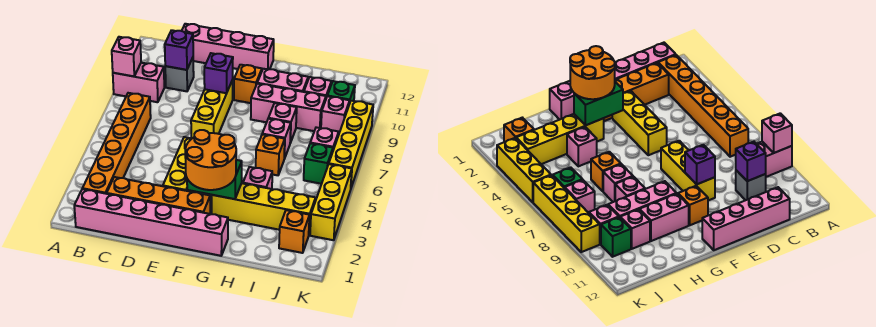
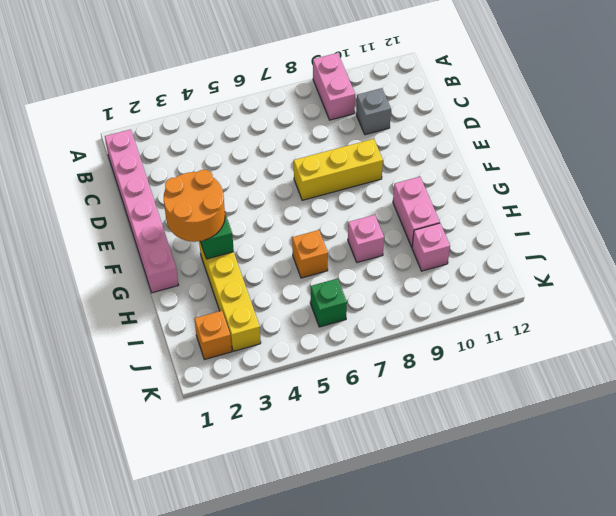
none -> orange brick B2:B7 level 1
none -> orange brick C2:F2 level 1
none -> pink brick C12:F12 level 1

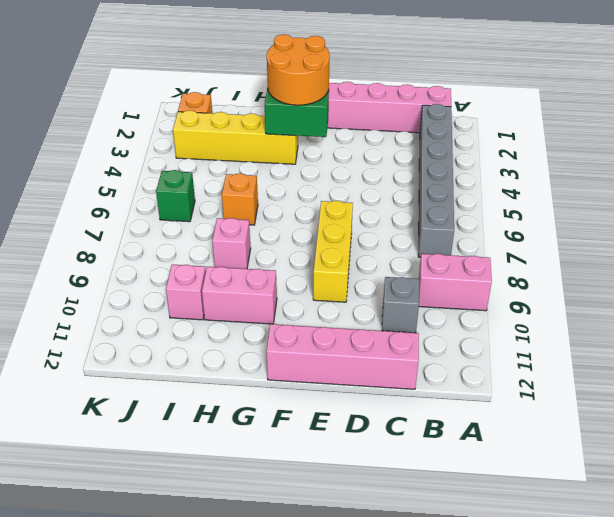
grey brick B2:B7 level 1 -> orange brick B2:B7 level 1
none -> orange brick C2:F2 level 1
none -> yellow brick E3:E5 level 1
none -> orange brick F10 level 1

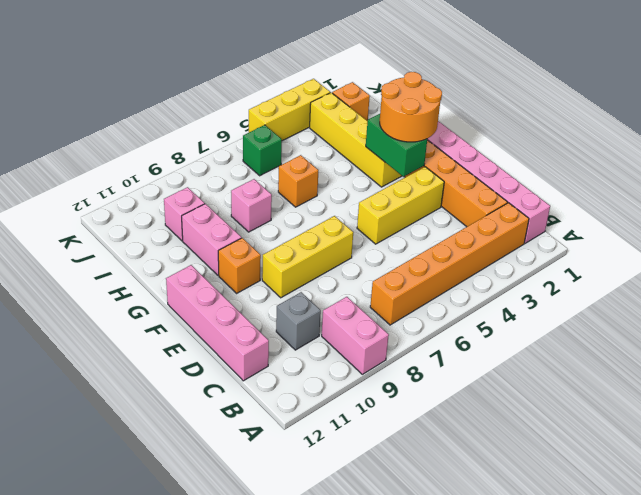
none -> pink brick G9:I9 level 1
none -> pink brick H4 level 1
none -> pink brick H7 level 1

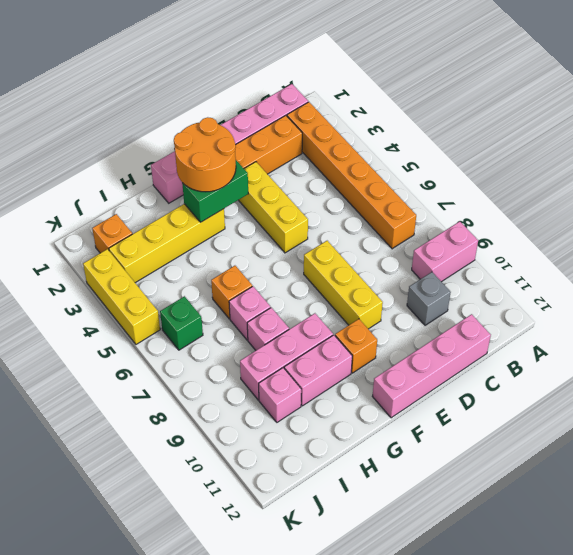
none -> pink brick H4 level 1
none -> pink brick J7 level 1
none -> pink brick J9 level 1

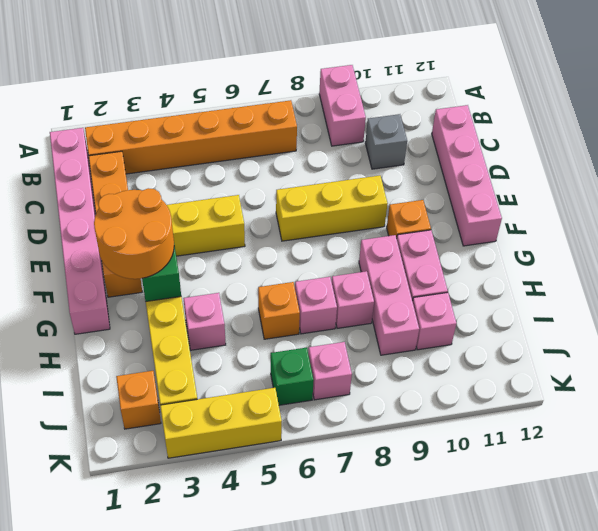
none -> pink brick J9 level 1
none -> green brick J10 level 1
none -> yellow brick K6:K9 level 1

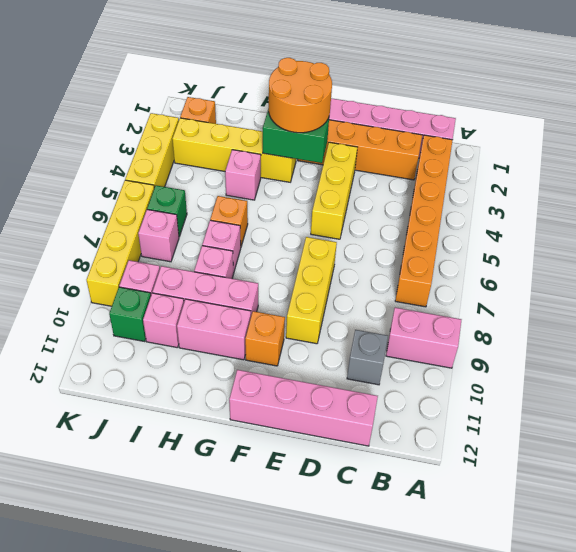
none -> pink brick A9 level 2
none -> purple brick C10 level 2
none -> purple brick E9 level 2

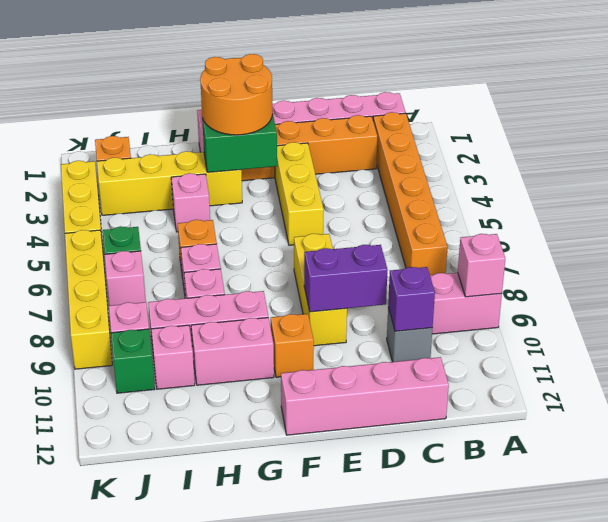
purple brick D9:E9 level 2 -> purple brick E9 level 2

